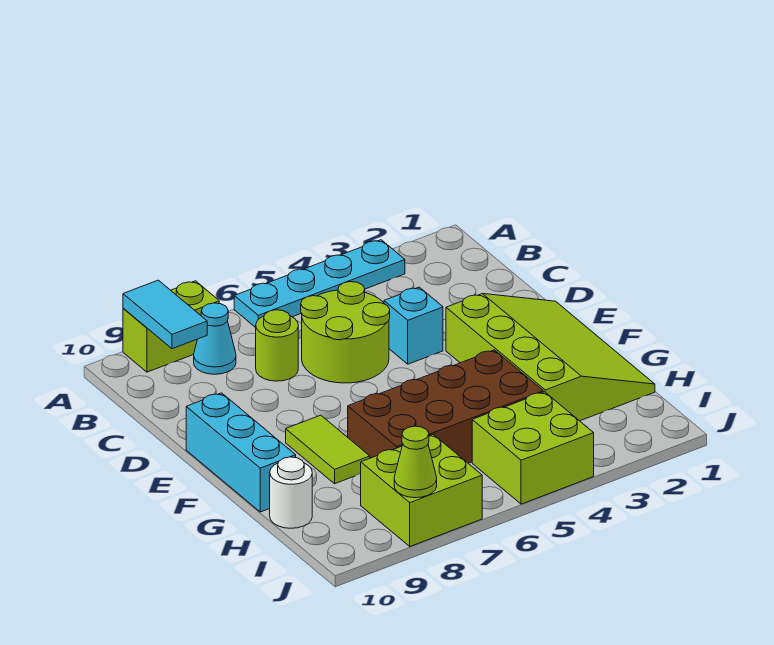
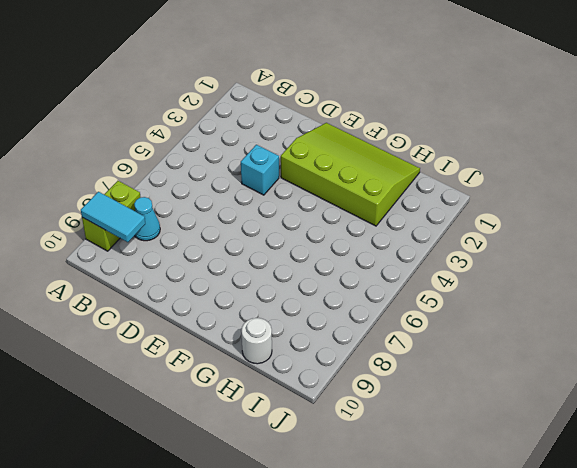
none -> cyan plate A3:A6 level 1
none -> lime round brick C5:D6 level 1
none -> lime round brick C7 level 1

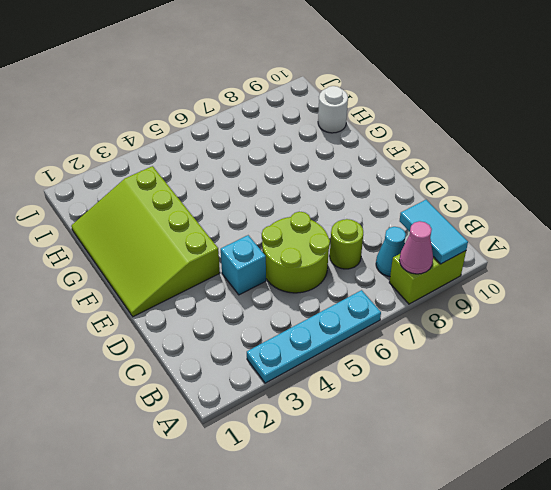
pink cone A8 level 2 -> none
none -> cyan brick E10:G10 level 1
none -> lime tile F8:G8 level 1
none -> brown brick G4:H7 level 1

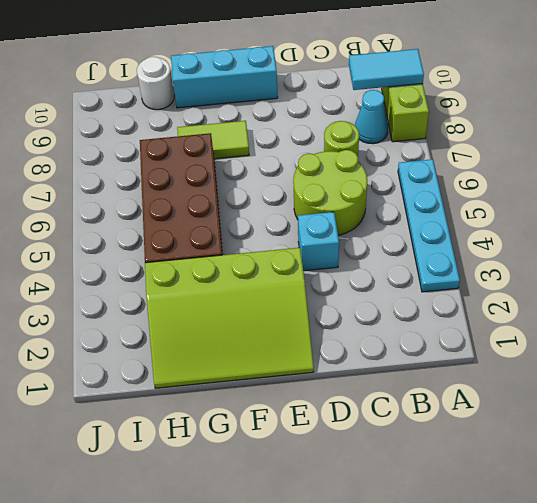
none -> lime brick I4:J5 level 1
none -> lime brick I7:J8 level 1
none -> lime cone J8 level 2

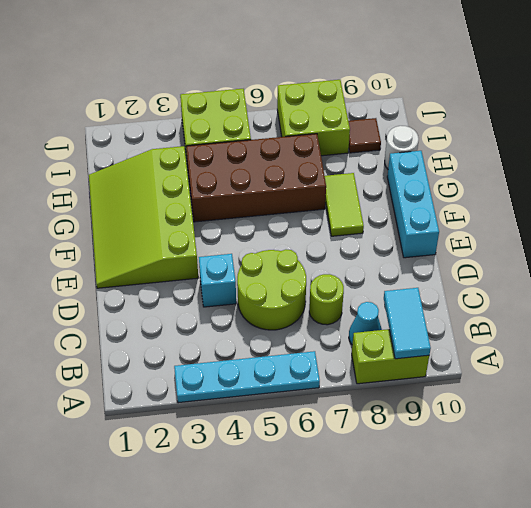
brown tile I9 level 1 -> none
none -> lime cone J8 level 2

